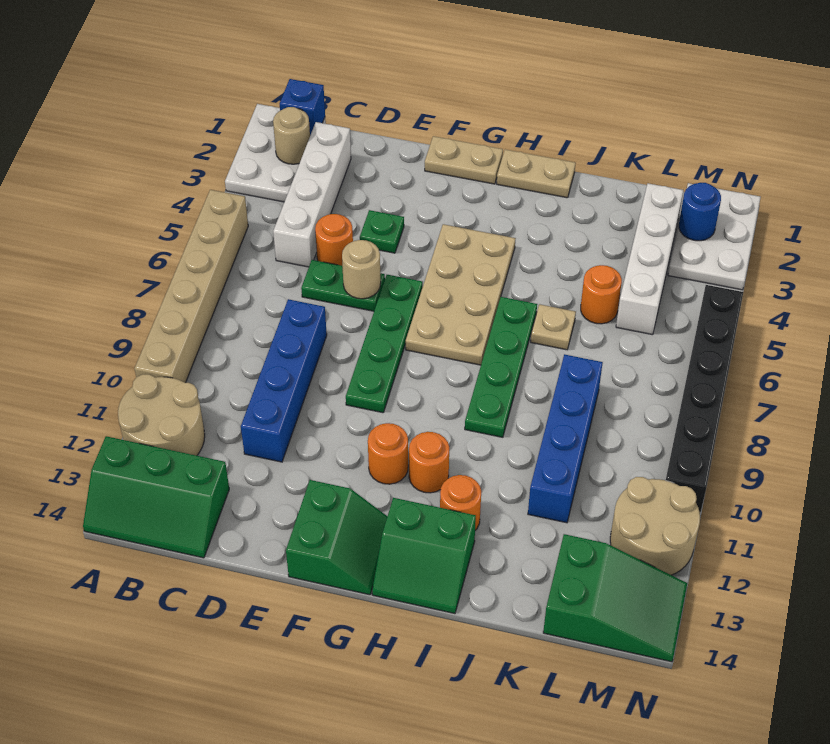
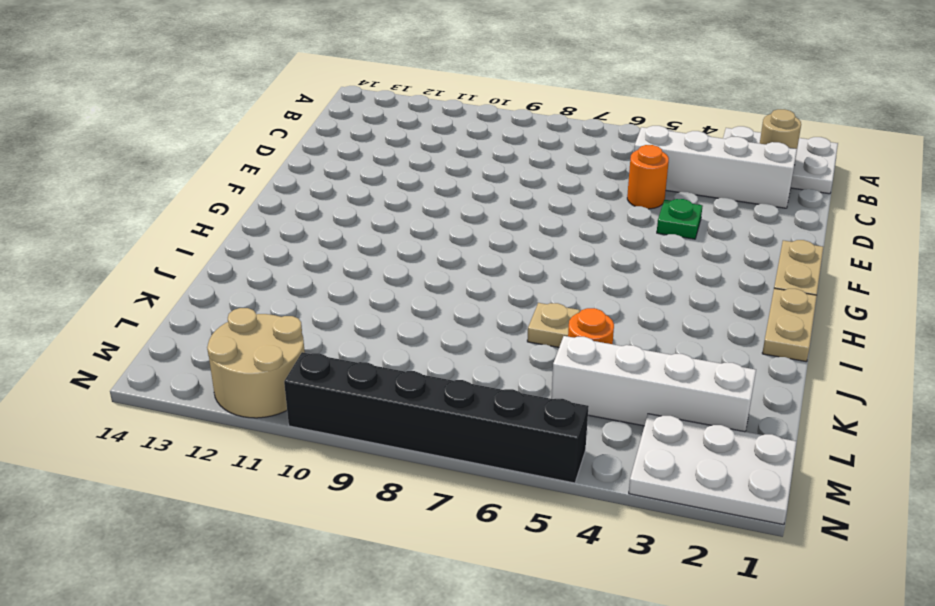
none -> tan brick A5:A10 level 1
none -> tan round brick A11:B12 level 1
none -> green slope A13:C14 level 1 top 13
none -> green plate D6:E6 level 1

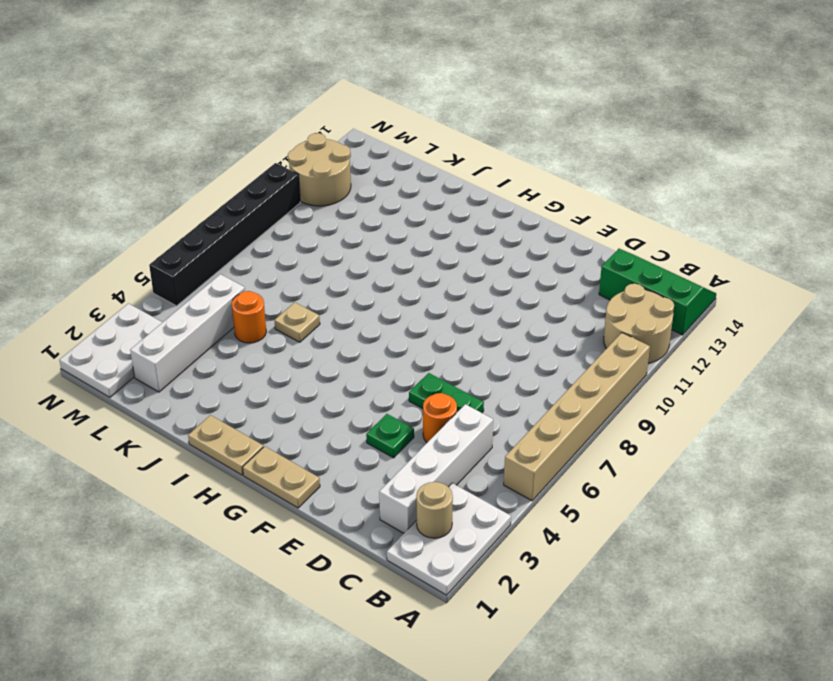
none -> blue brick D8:D11 level 1
none -> green plate F6:F9 level 1
none -> green slope F13:G14 level 1 top F
none -> tan plate G4:H7 level 1

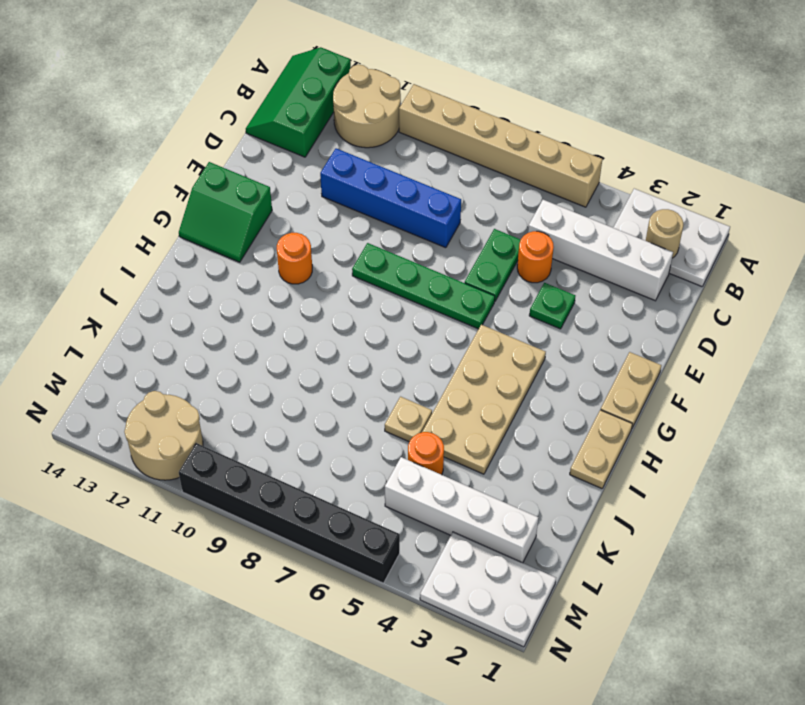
tan plate G4:J5 level 1 -> tan plate G4:H7 level 1
none -> orange round brick H11 level 1
none -> green slope H13:I14 level 1 top 13
none -> green plate I6:I9 level 1
none -> orange round brick I12 level 1

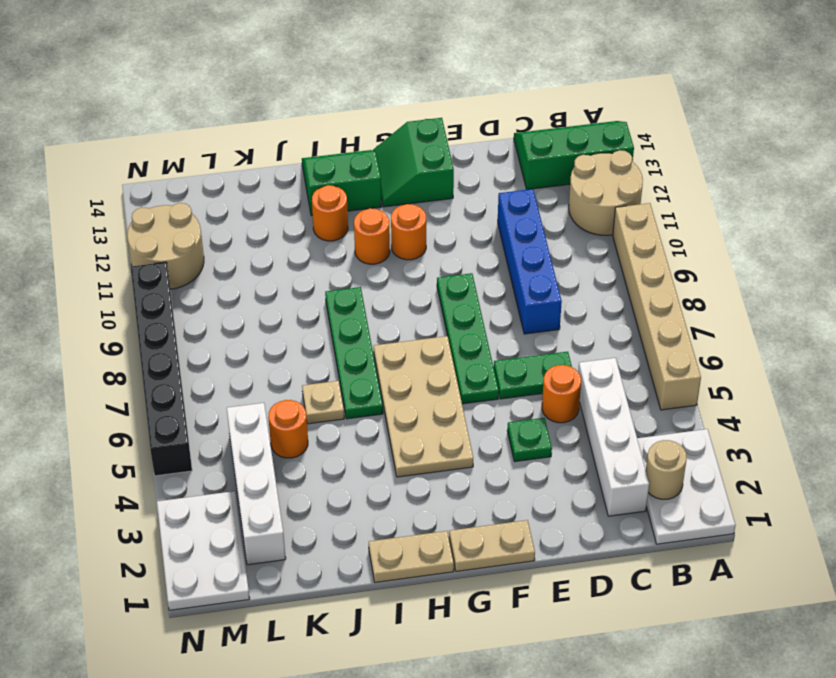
none -> blue brick K8:K11 level 1
none -> green slope L13:N14 level 1 top L
none -> blue brick B1 level 2
none -> tan round brick E6 level 2

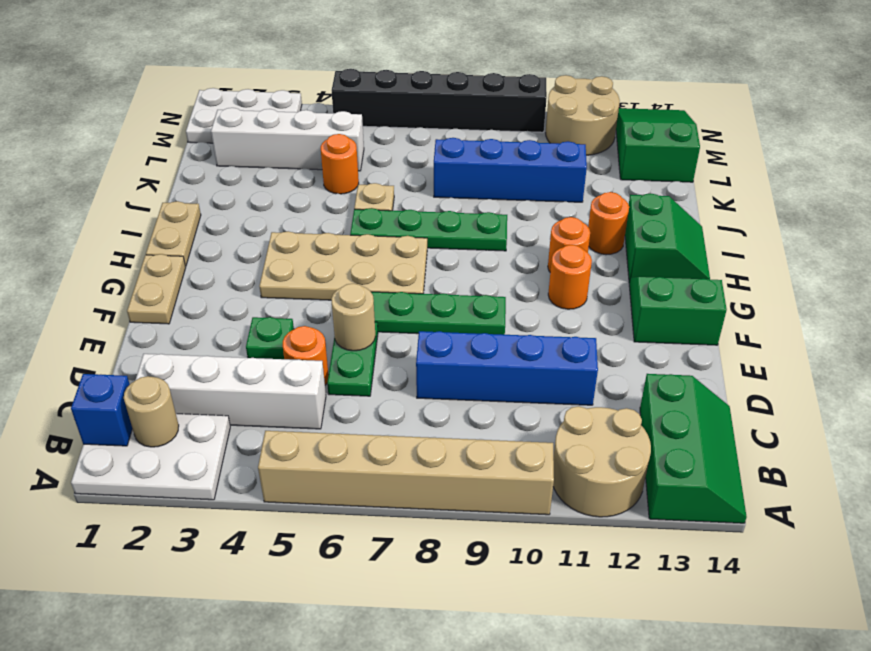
none -> blue round brick M2 level 2

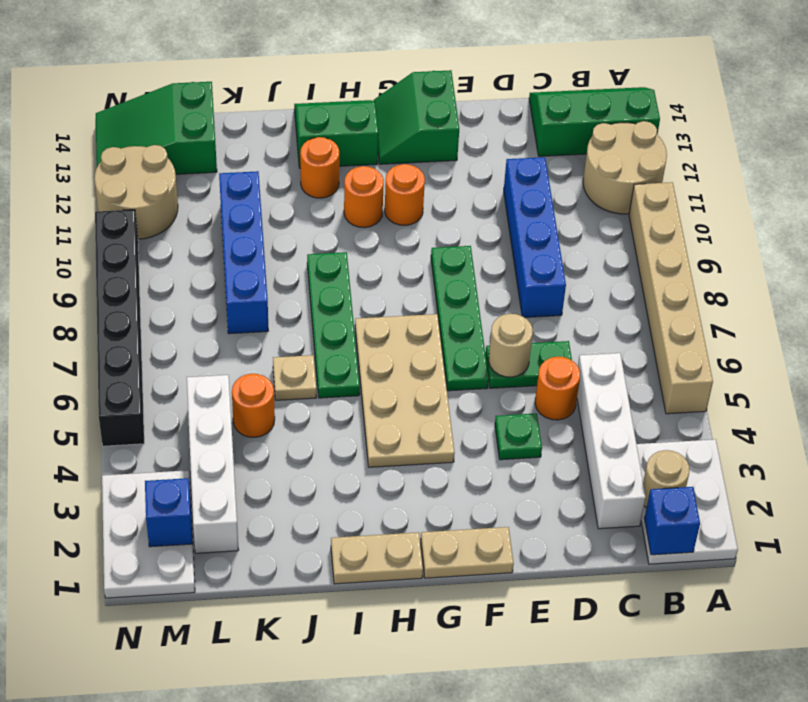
blue brick M2 level 2 -> blue round brick M2 level 2

